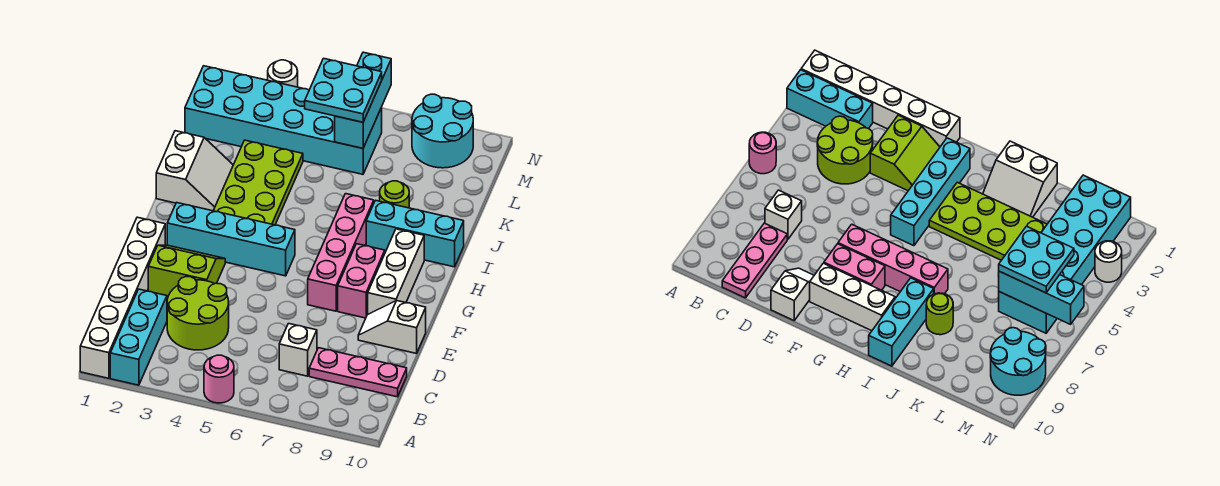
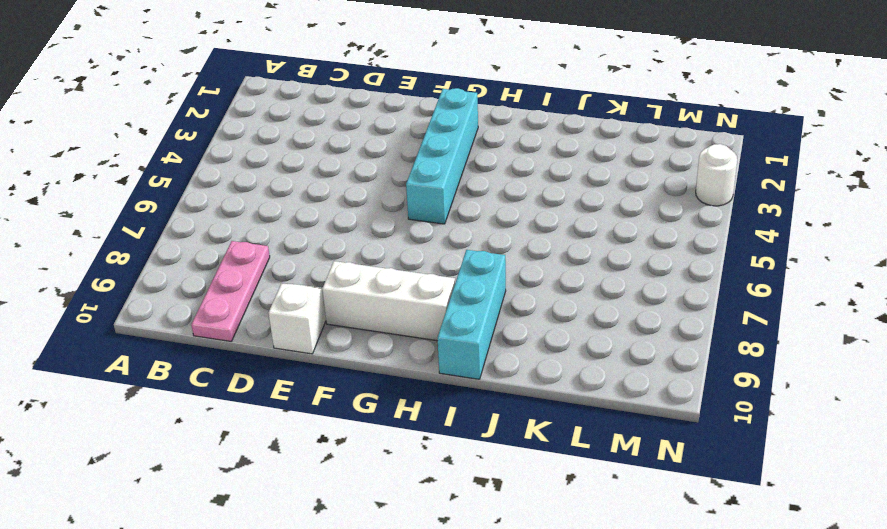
none -> white brick A1:F1 level 1
none -> cyan brick A2:C2 level 1
none -> pink round brick A5 level 1

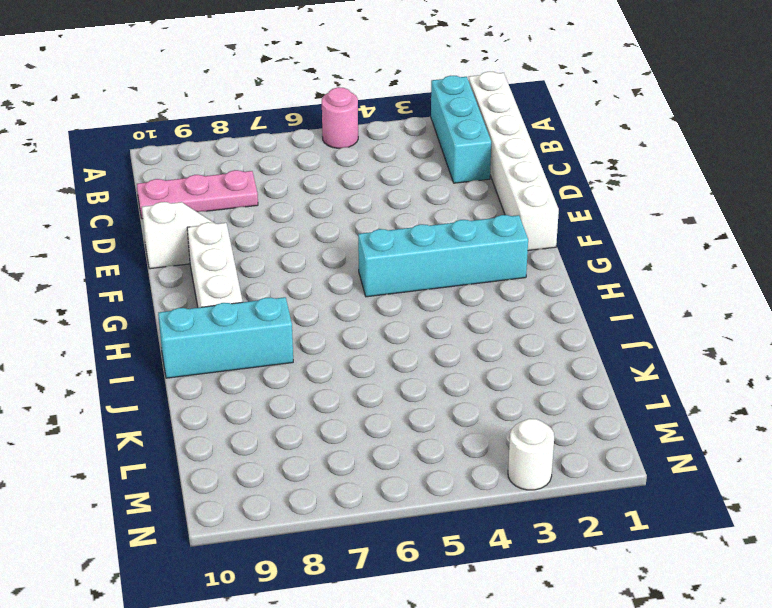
none -> lime round brick C3:D4 level 1
none -> white brick C7 level 1
none -> lime slope E2:F3 level 1 top E

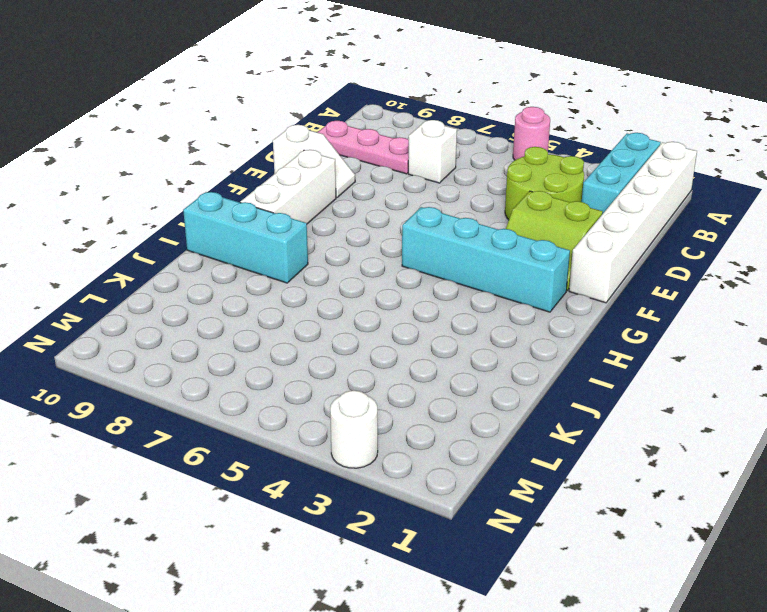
none -> pink brick F7:I7 level 1
none -> pink brick F8:G8 level 1
none -> lime plate H3:K4 level 1

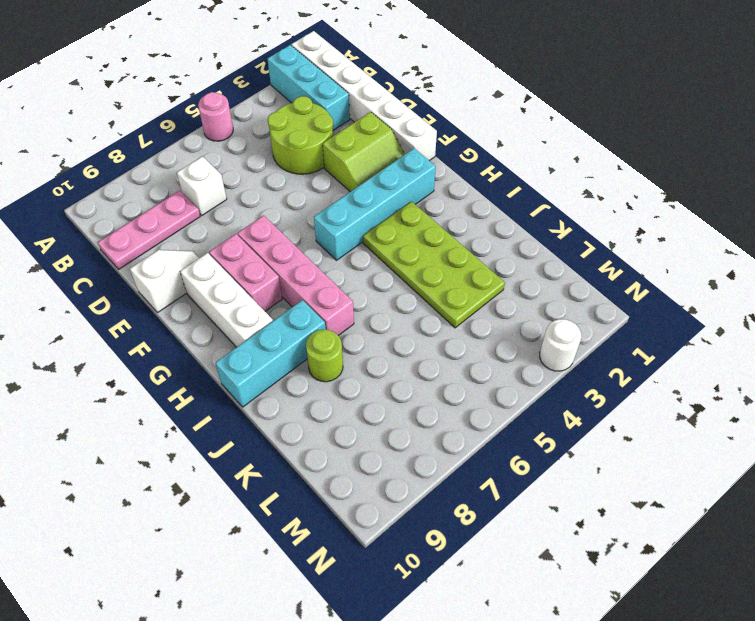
none -> white slope I1:J2 level 1 top 1
none -> cyan brick L1:M6 level 1
none -> cyan round brick M8:N9 level 1

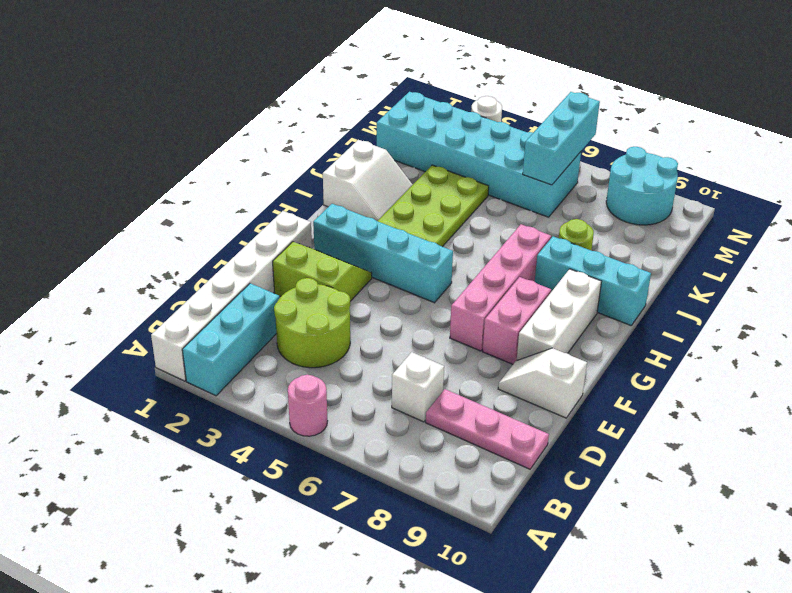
none -> cyan plate L5:M6 level 3

